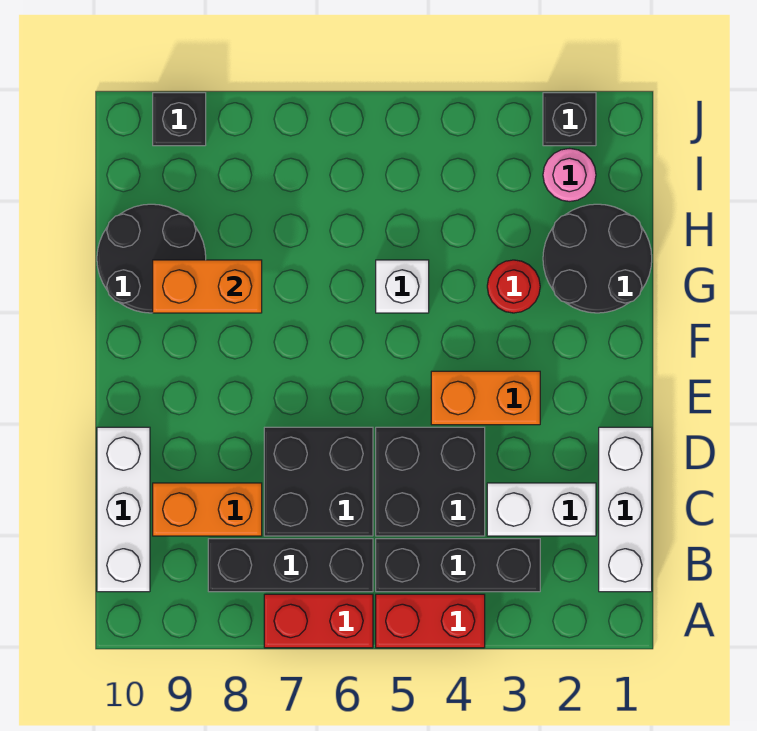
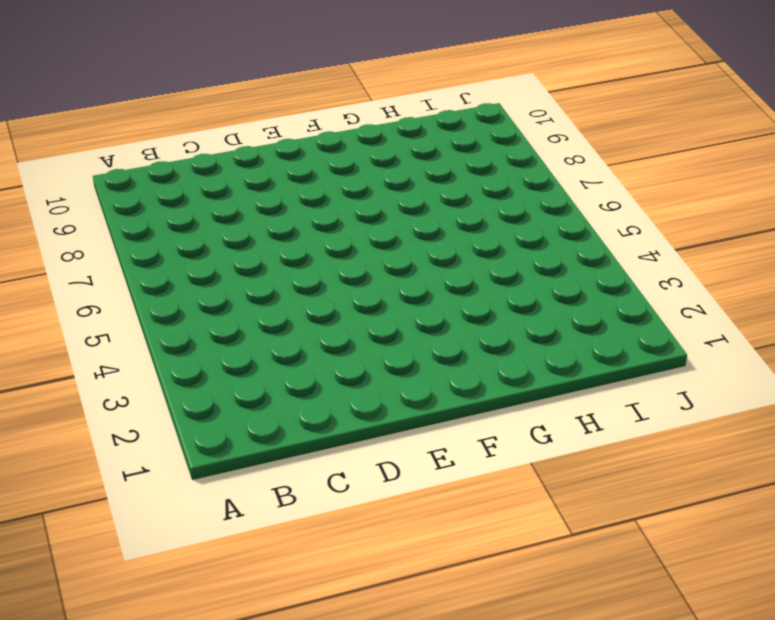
none -> red brick A4:A5 level 1
none -> red brick A6:A7 level 1
none -> white brick B1:D1 level 1

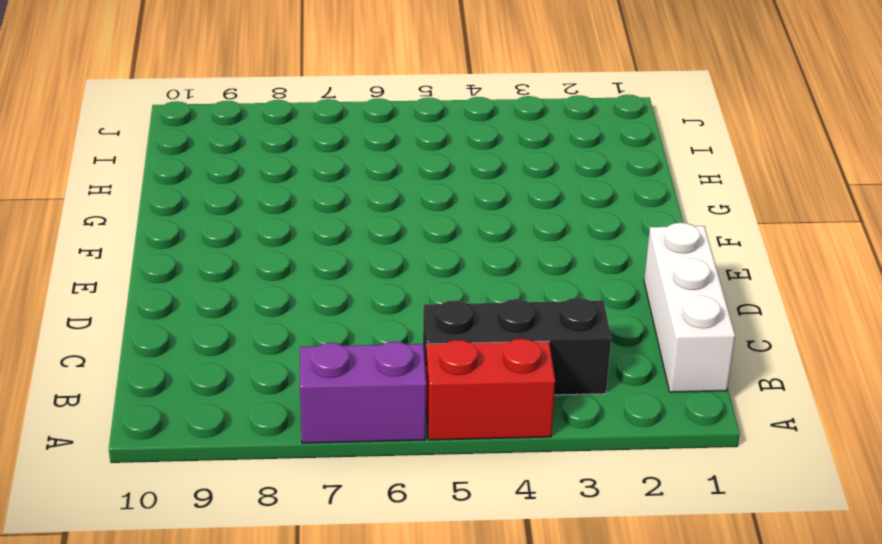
purple brick A6:A7 level 1 -> red brick A6:A7 level 1
none -> black brick B6:B8 level 1
none -> white brick B10:D10 level 1
none -> white brick C2:C3 level 1

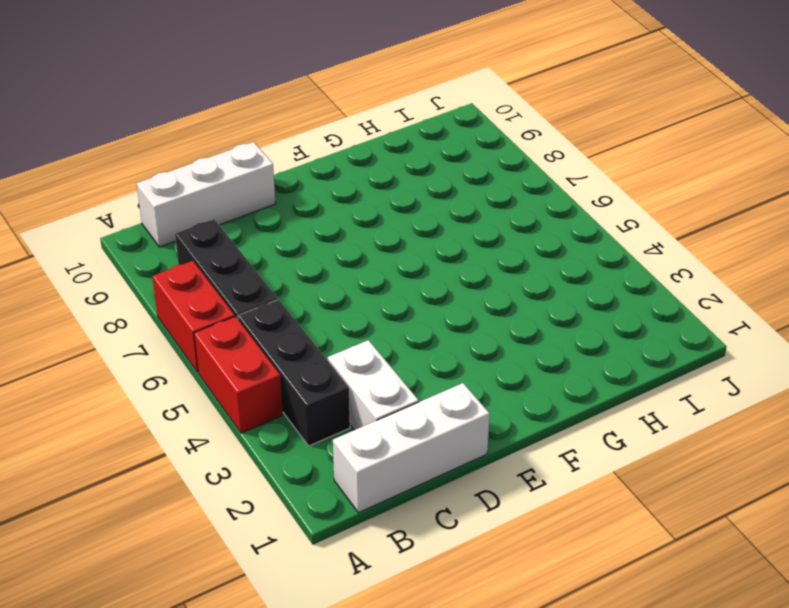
none -> black brick C4:D5 level 1
none -> black brick C6:D7 level 1
none -> orange brick C8:C9 level 1

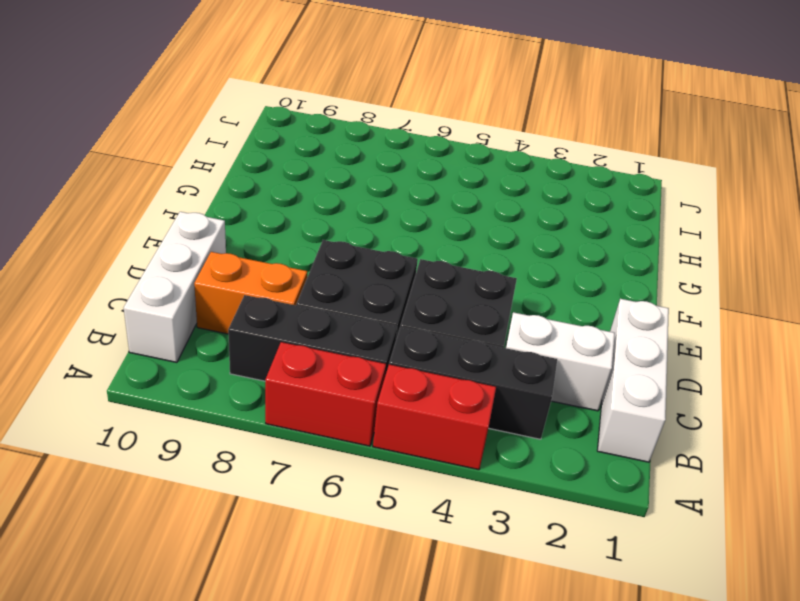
none -> orange brick E3:E4 level 1
none -> black round brick G1:H2 level 1
none -> red round brick G3 level 1

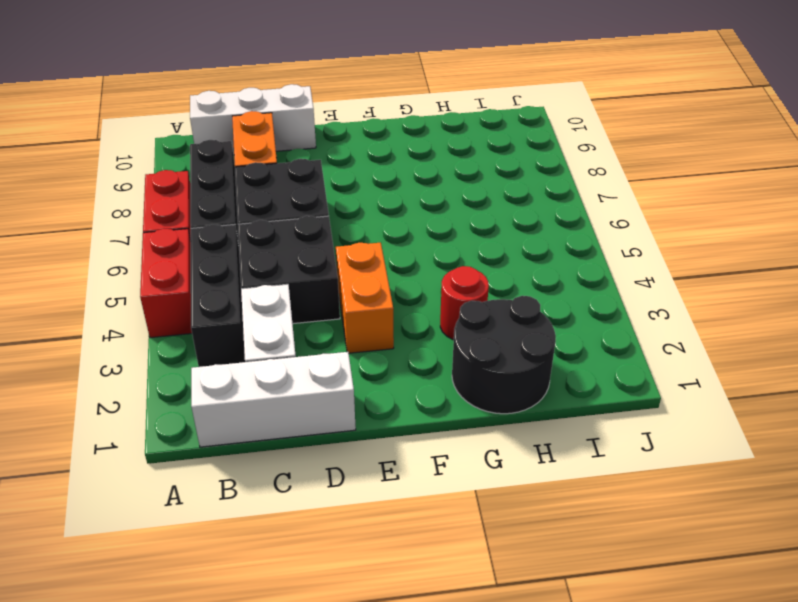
none -> white brick G5 level 1
none -> black round brick G9:H10 level 1
none -> pink round brick I2 level 1

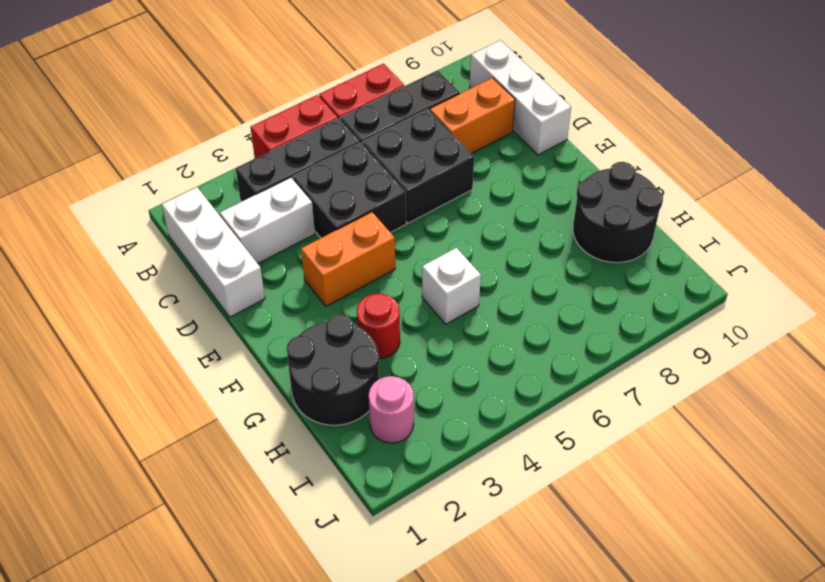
none -> black brick J2 level 1
none -> black brick J9 level 1
none -> orange brick G8:G9 level 2

